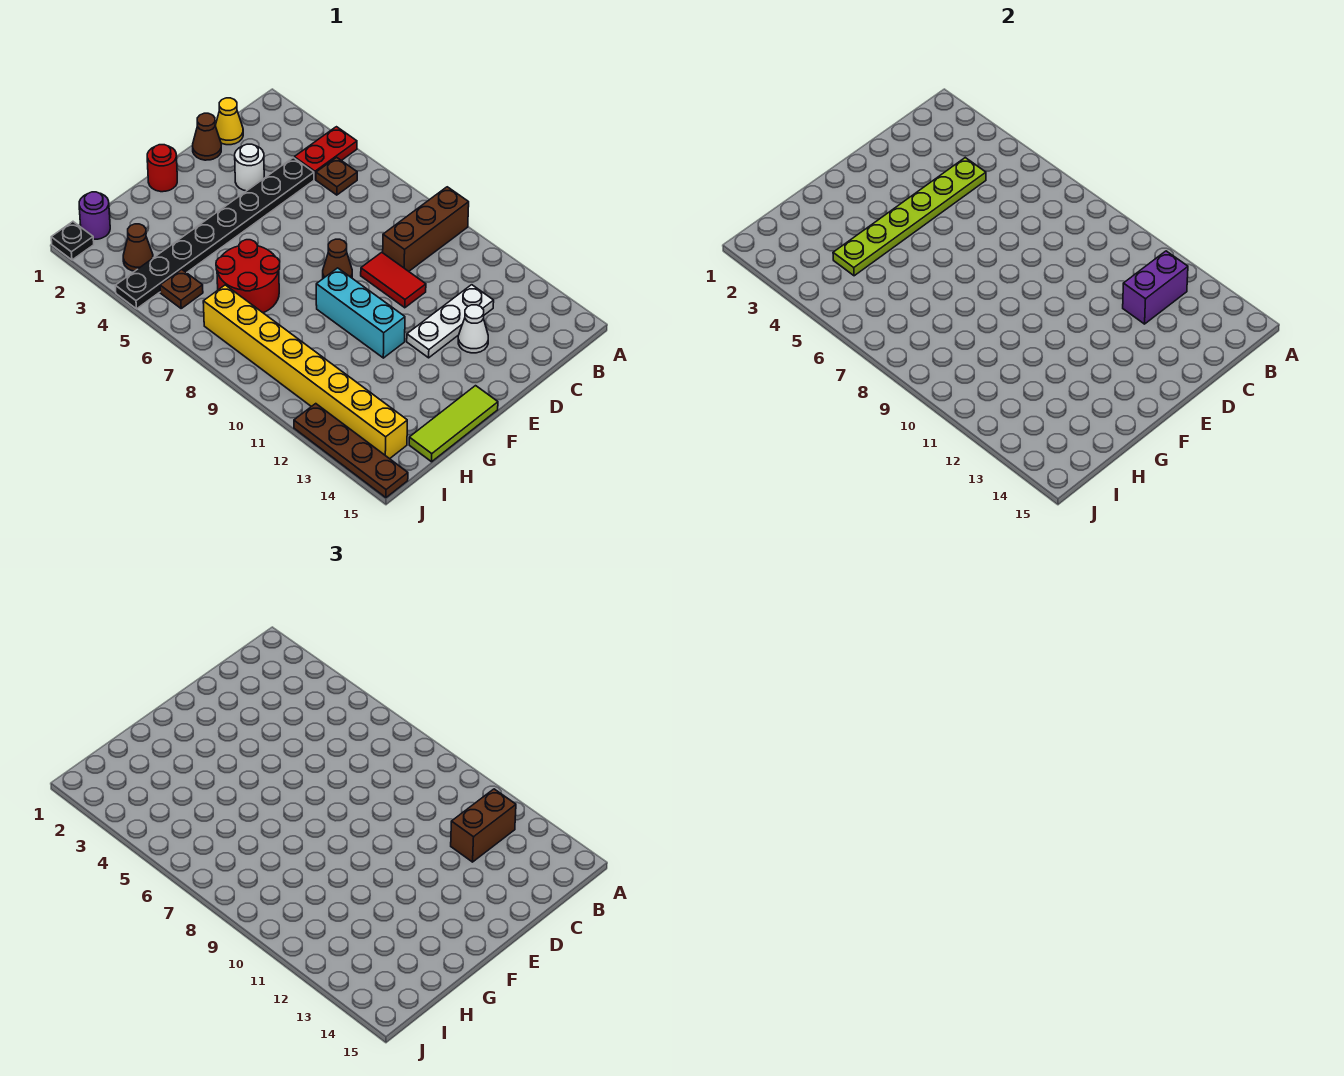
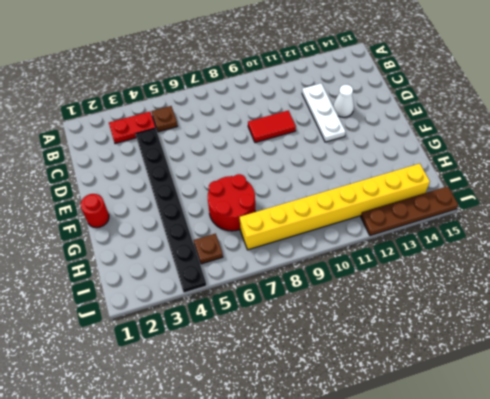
red plate B3:B4 level 1 -> red plate A4:B4 level 1
none -> brown brick A9:C9 level 1
none -> yellow cone C1 level 1
none -> brown cone D1 level 1

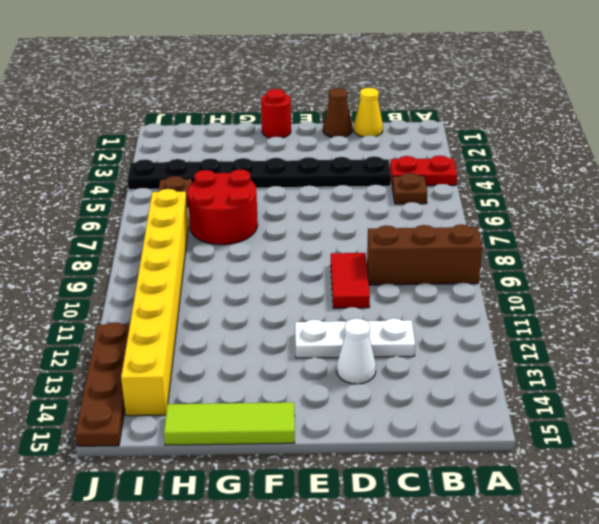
none -> white round brick D3 level 1
none -> brown cone E8 level 1
none -> cyan brick F9:F11 level 1

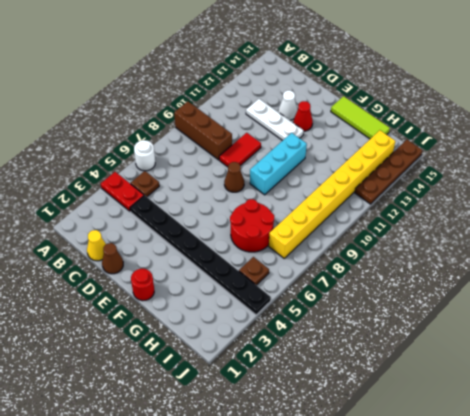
white round brick A6 level 1 -> white round brick D3 level 1
red cone E13 level 1 -> none
none -> purple round brick I1 level 1
none -> brown cone I3 level 1
none -> black plate J1 level 1

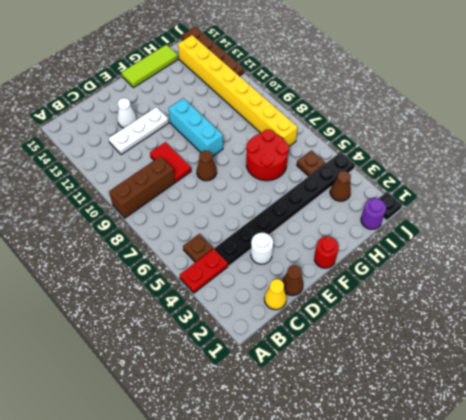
none -> purple brick B12:C12 level 2
none -> lime plate C4:H4 level 2
none -> brown brick B12:C12 level 3

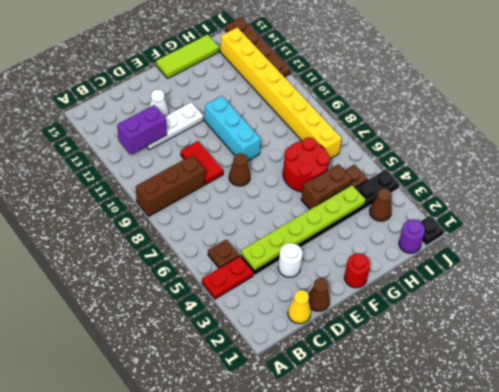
brown brick G5:H5 level 1 -> brown brick B12:C12 level 3

